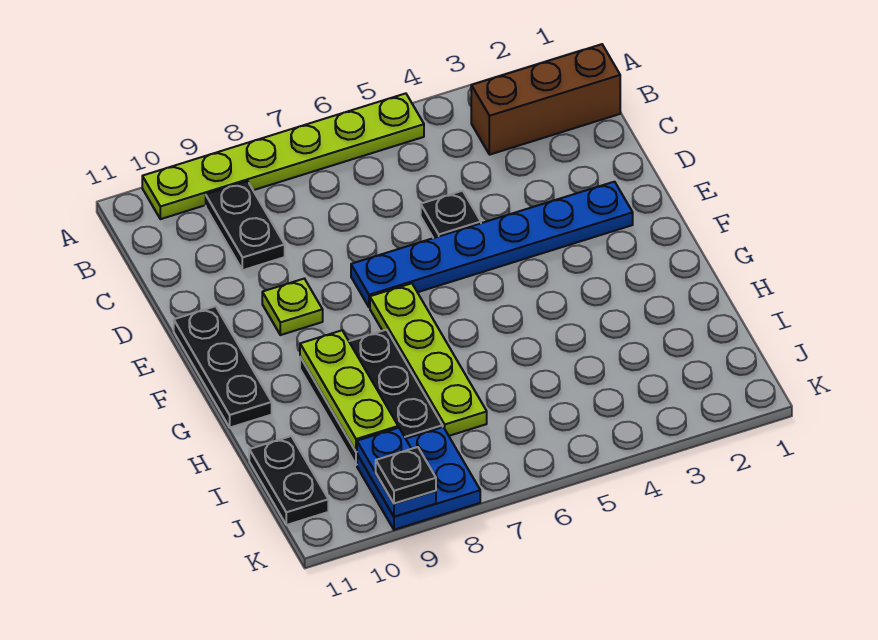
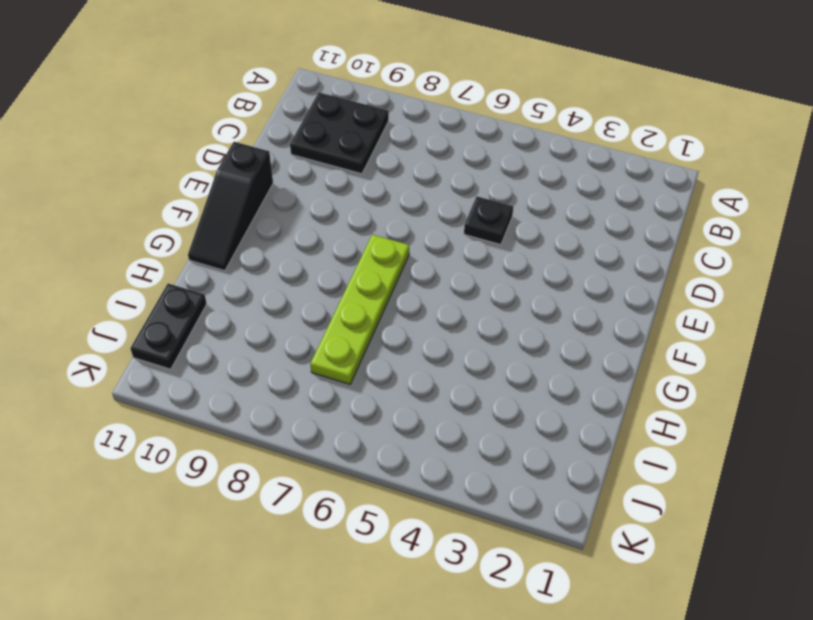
black plate B9:C10 level 1 -> black plate B9:C9 level 1
black slope E11:G11 level 1 top E -> black plate E11:G11 level 1
none -> lime plate A5:A10 level 1
none -> brown brick B1:B3 level 1
none -> blue plate E2:E7 level 1

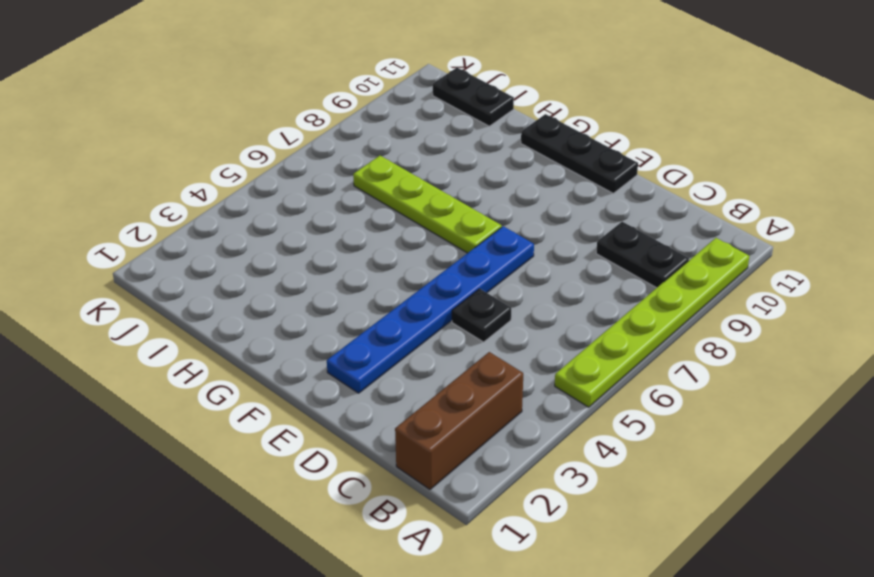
none -> lime plate E9 level 1
none -> black plate G8:I9 level 1
none -> blue plate J8:K9 level 1

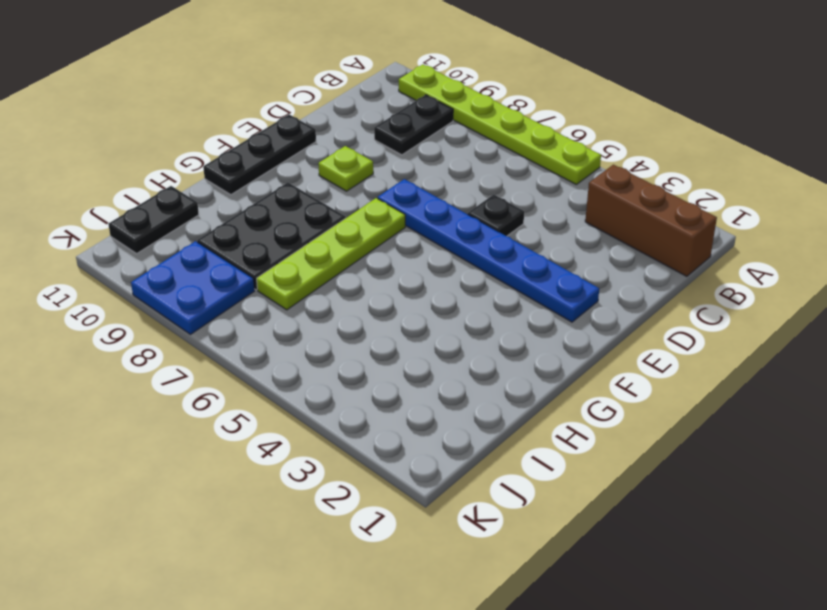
none -> lime plate G9:I9 level 2
none -> blue plate J9:K9 level 2
none -> black plate K9 level 3

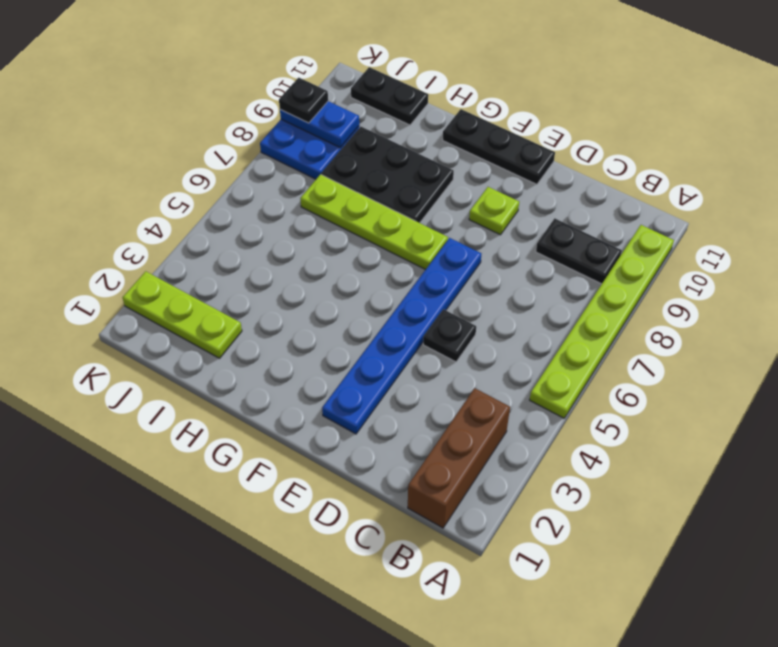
lime plate I2:K2 level 1 -> lime plate G9:I9 level 2

